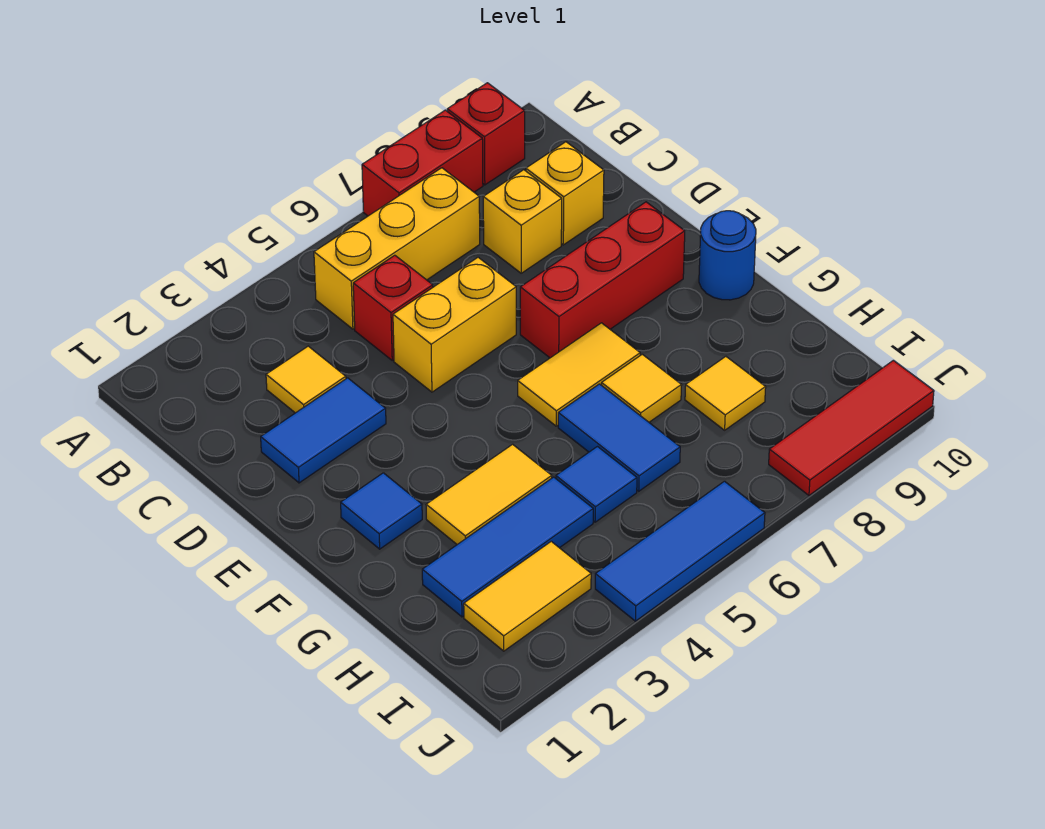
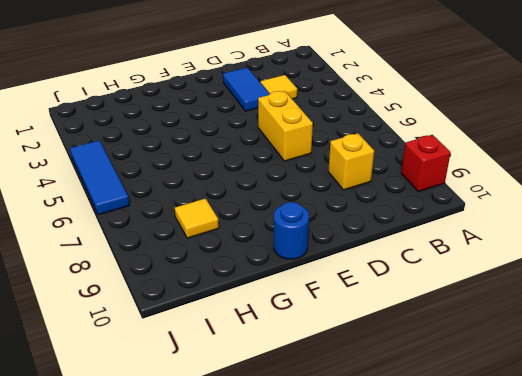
none -> red brick A7:A8 level 1
none -> yellow brick B5:B7 level 1
none -> red brick C5 level 1

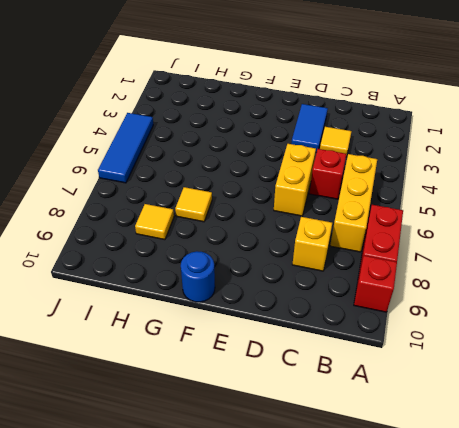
none -> yellow brick C9 level 1
none -> red brick E7:E9 level 1
none -> blue tile F2 level 1

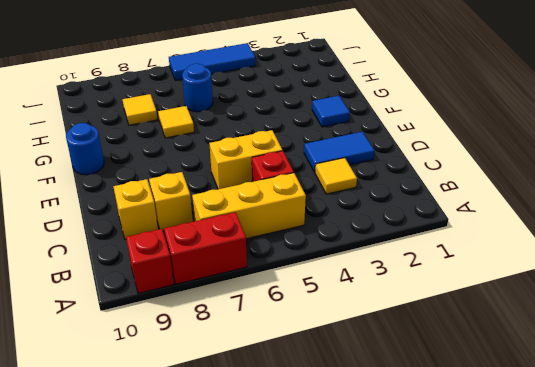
blue round brick H6 level 1 -> blue tile G6:H6 level 1
none -> red brick E7:E9 level 1
none -> yellow tile F6:F7 level 1
none -> yellow tile G3:G4 level 1

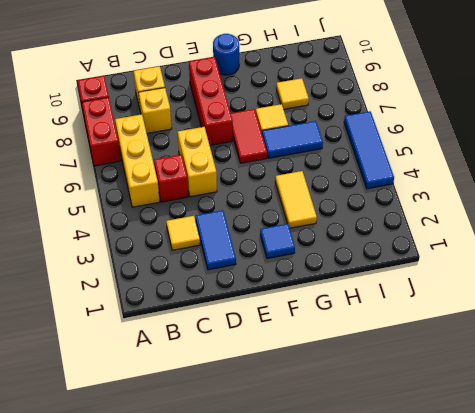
red tile F6:F7 level 1 -> yellow tile F6:F7 level 1
none -> blue tile H2:H4 level 1
none -> blue tile H5 level 1
none -> yellow tile I2:I3 level 1

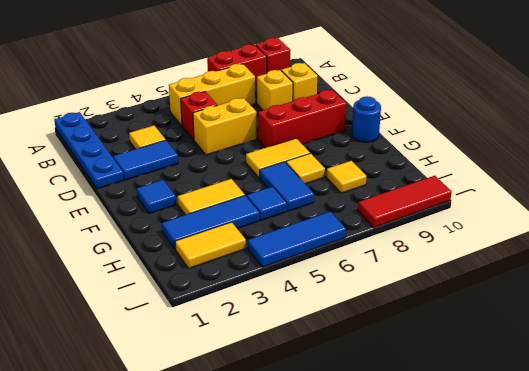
blue plate A1:D1 level 1 -> none

